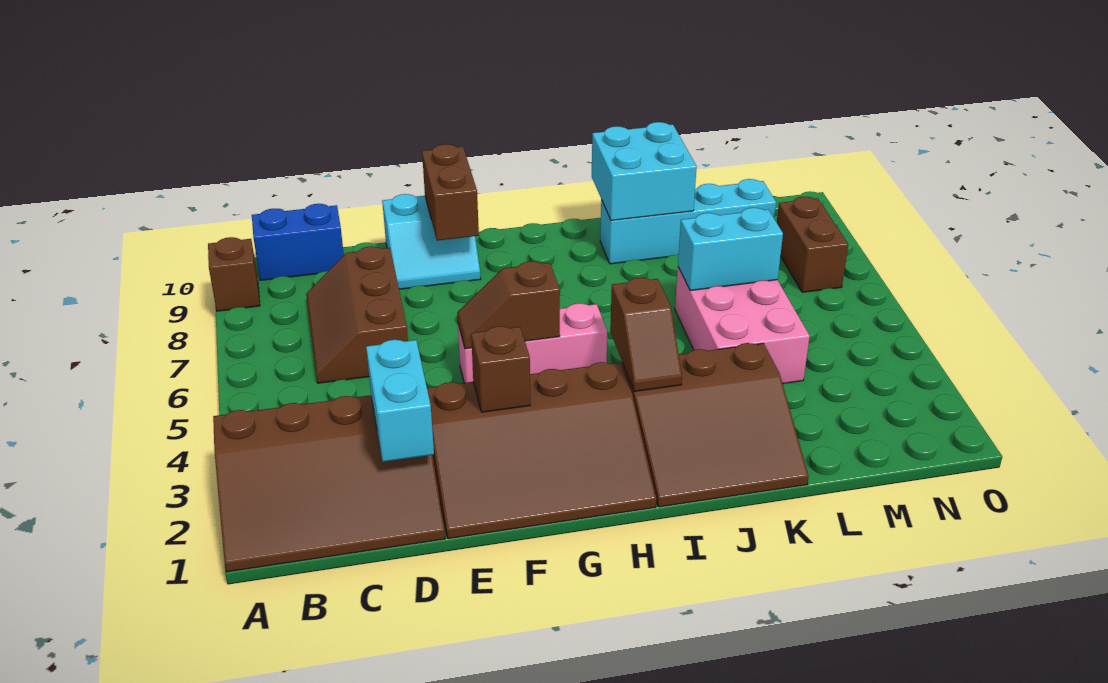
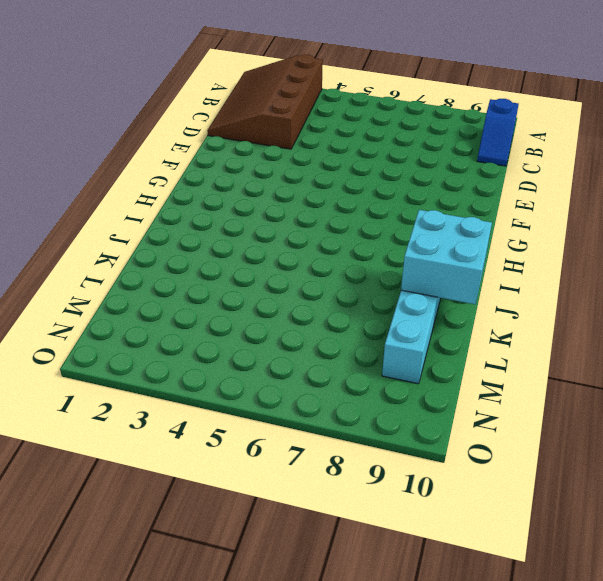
blue slope B10:C10 level 1 top B -> blue brick B10:C10 level 1
none -> brown brick A9 level 1
none -> brown slope C6:D8 level 1 top D
none -> brown slope E1:H3 level 1 top 3

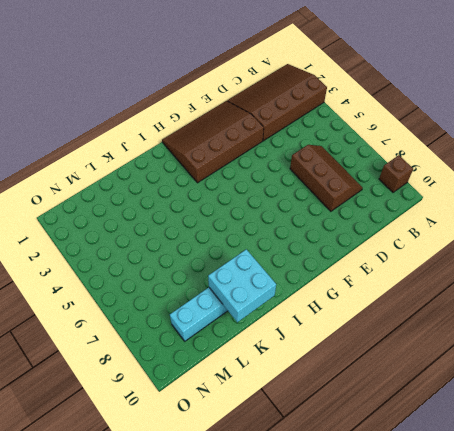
none -> blue brick B10:C10 level 1
none -> cyan slope E9:F10 level 1 top 10
none -> pink brick F5:H5 level 1

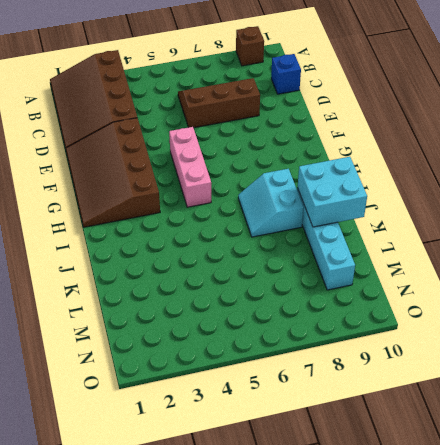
blue brick C10 level 1 -> blue brick B10:C10 level 1
cyan slope I7:J8 level 1 top 8 -> cyan slope E9:F10 level 1 top 10
none -> brown slope I1:K3 level 1 top 3
none -> pink brick K4:L6 level 1
none -> brown brick N7:N8 level 1

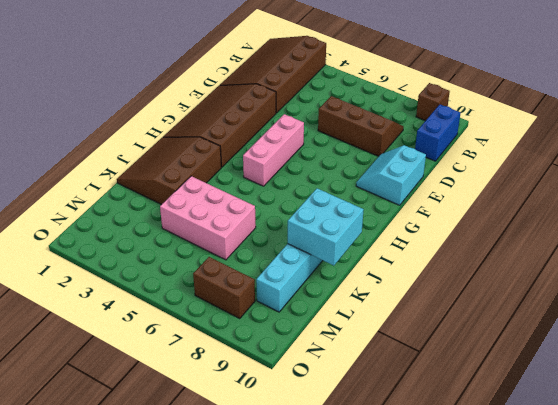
none -> cyan brick D2:D3 level 2
none -> brown brick F3 level 2
none -> brown slope F5:G5 level 2 top G

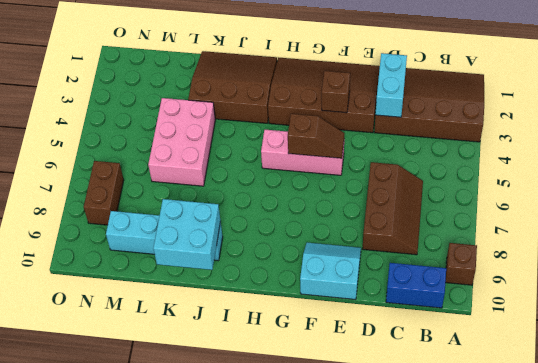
none -> brown brick F9:F10 level 2
none -> brown slope I3:I4 level 2 top 4
none -> cyan brick K6:L6 level 2

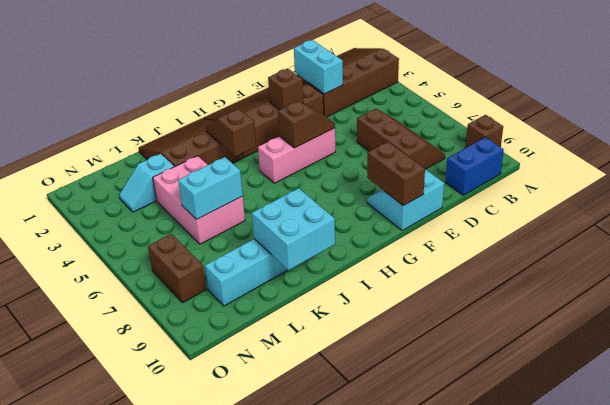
cyan slope L3:M3 level 1 top L -> none

